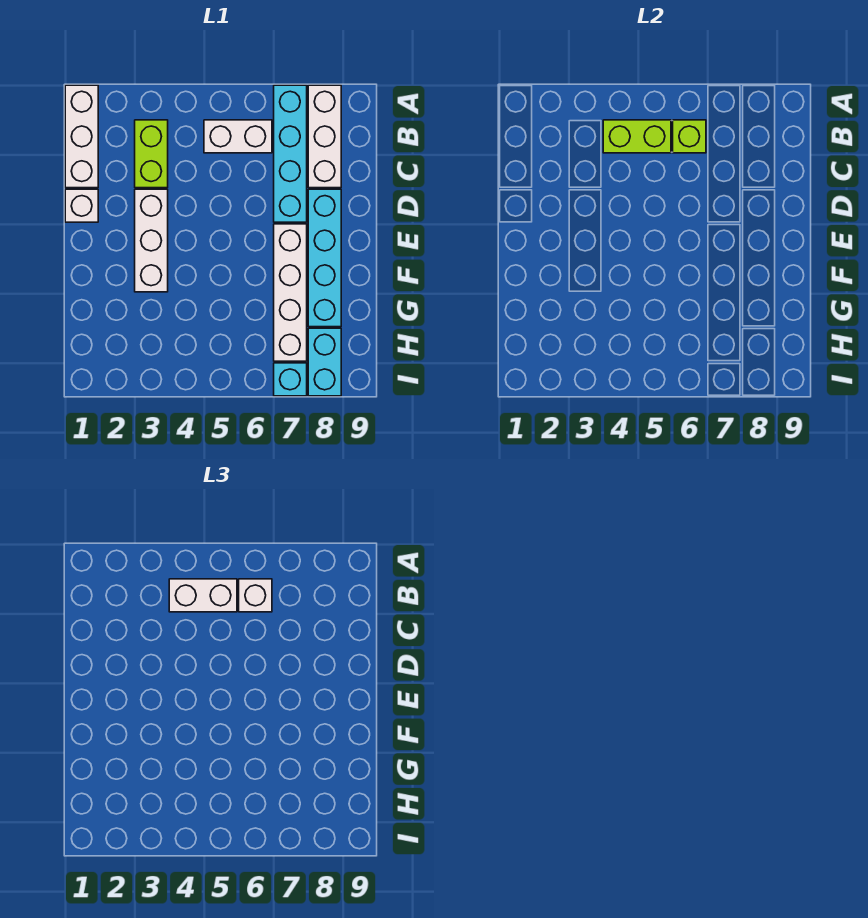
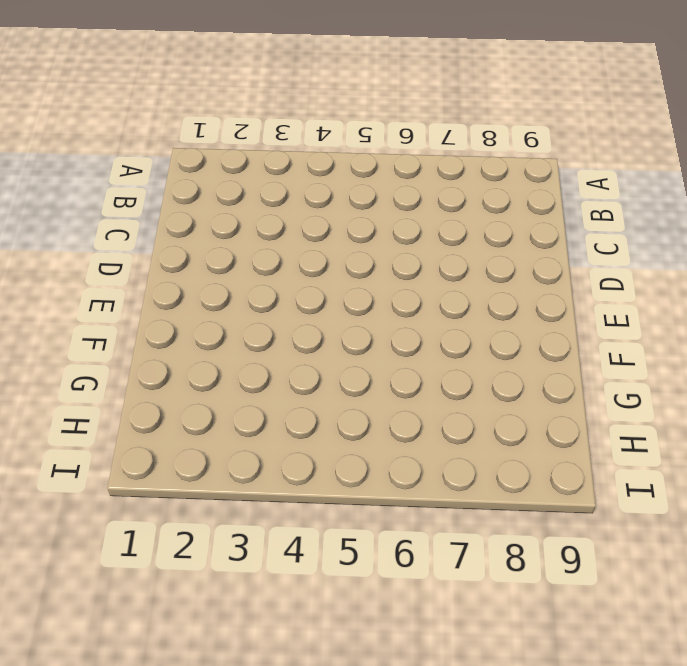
none -> white brick A1:C1 level 1
none -> cyan brick A7:D7 level 1
none -> white brick A8:C8 level 1

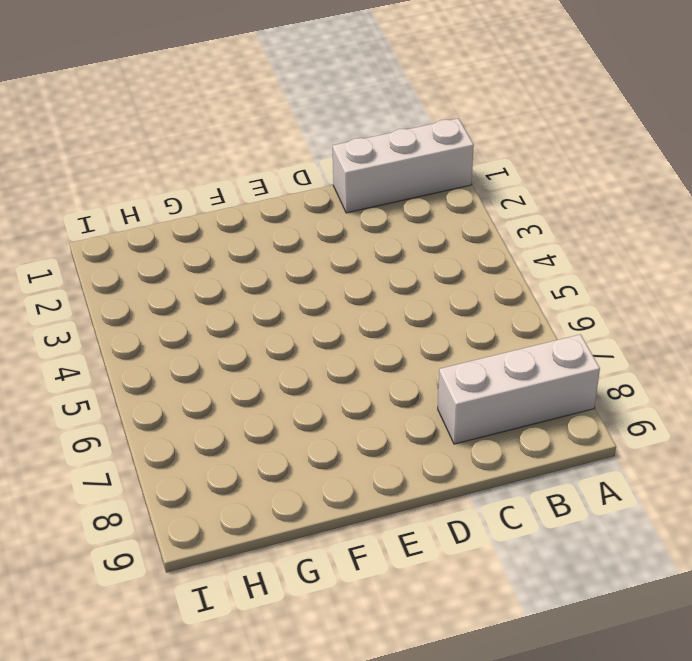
none -> cyan brick A7:D7 level 1
none -> lime brick B3:C3 level 1
none -> white brick B5:B6 level 1

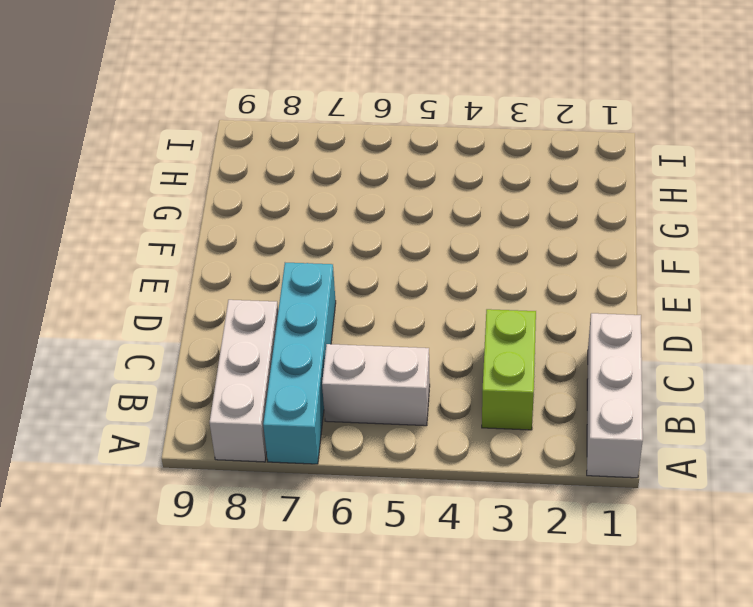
none -> white brick D1 level 1
none -> white brick D3:F3 level 1
none -> cyan brick D8:G8 level 1

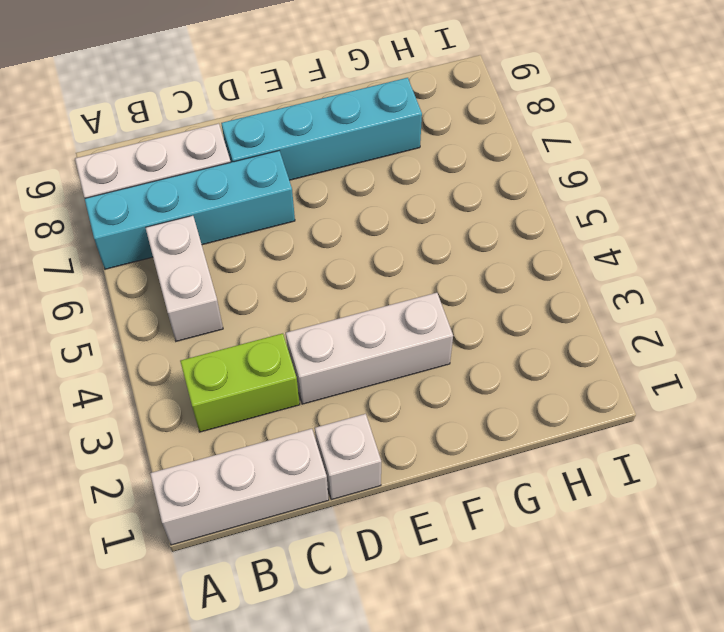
none -> white brick E7:H7 level 1
none -> cyan brick H8:I8 level 1
none -> cyan brick I7 level 1

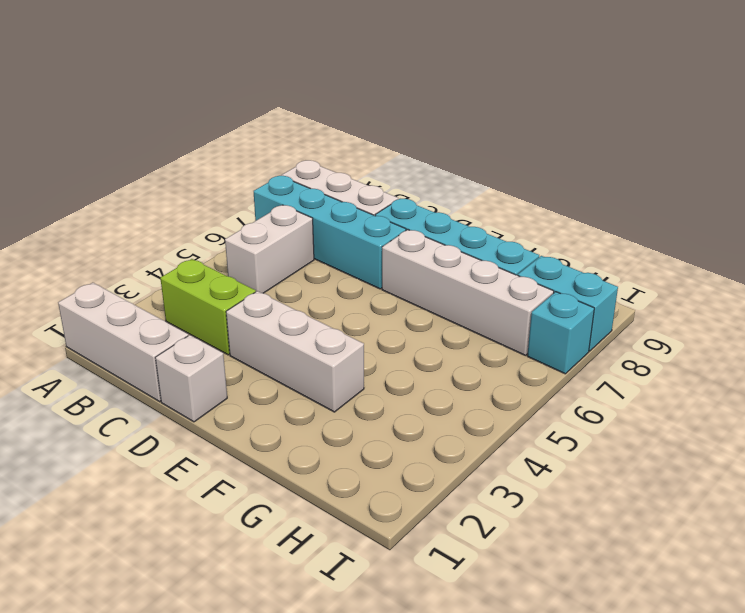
none -> lime brick B4:B5 level 2
none -> lime brick B6 level 2
none -> white brick B4:B5 level 3

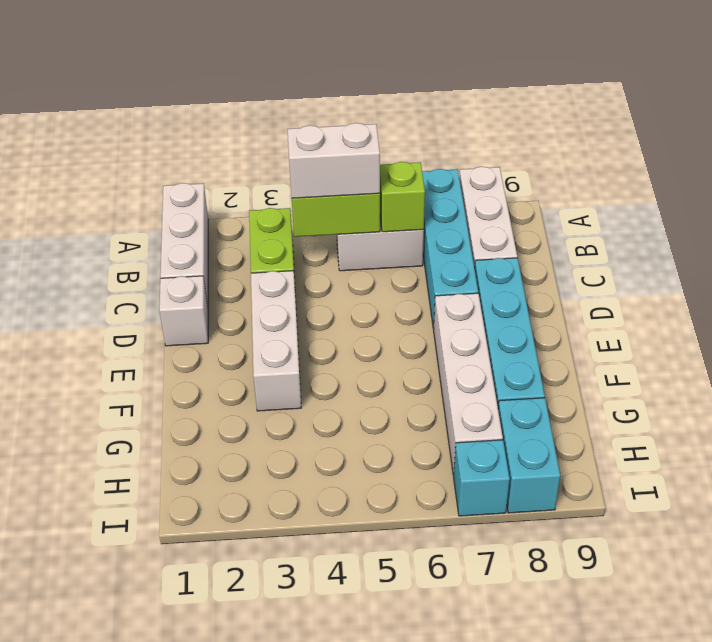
none -> white brick B6 level 3

